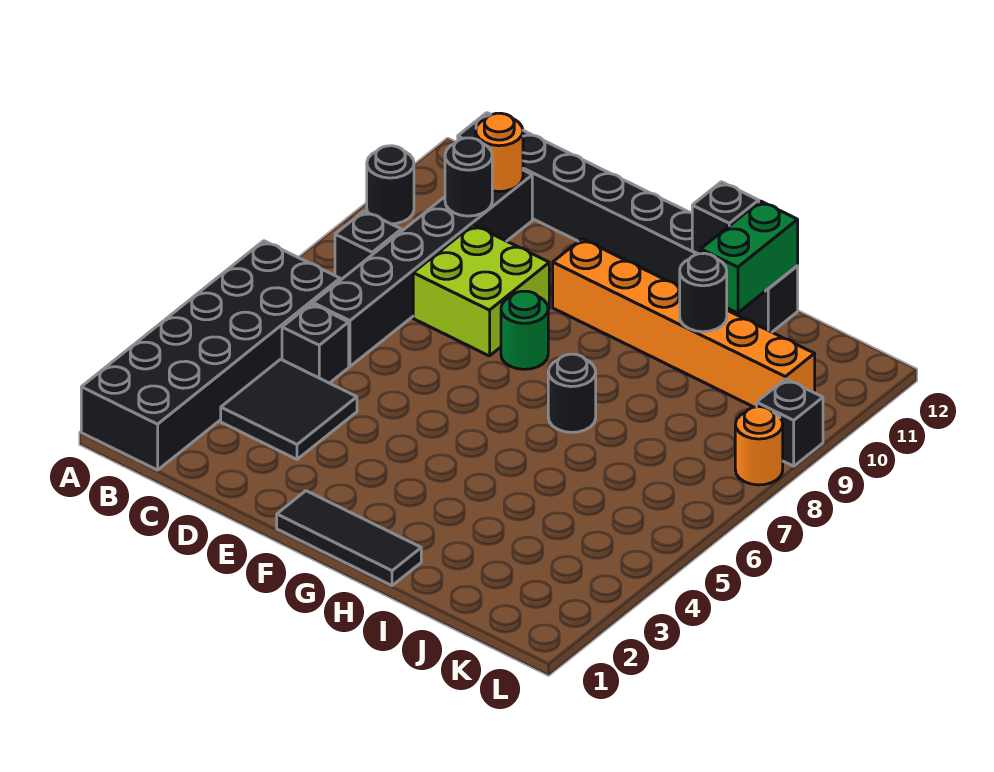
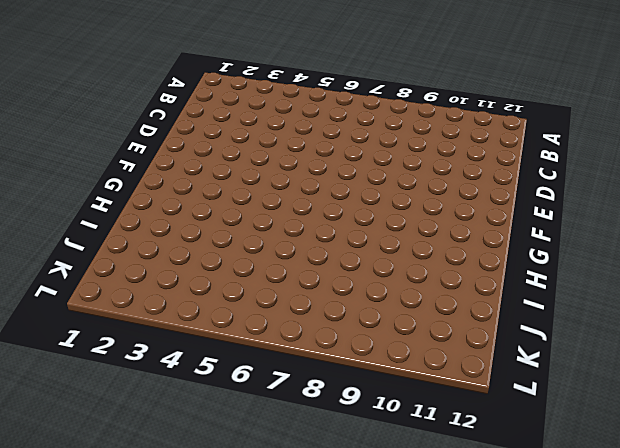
none -> black brick A1:B6 level 1
none -> black round brick A10 level 1
none -> black brick B8 level 1

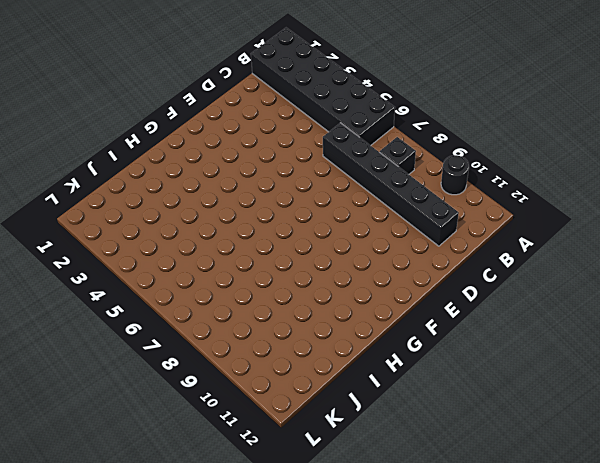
none -> black brick B12:I12 level 1
none -> black tile C3:D4 level 1
none -> black brick C5 level 1

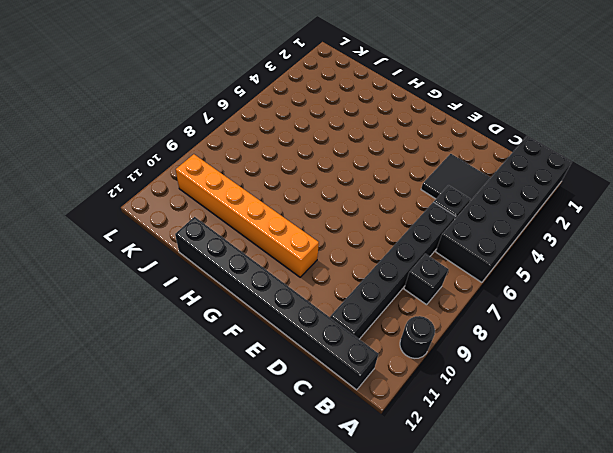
none -> lime brick D8:E9 level 1
none -> black tile F1:H1 level 1
none -> green round brick F8 level 1

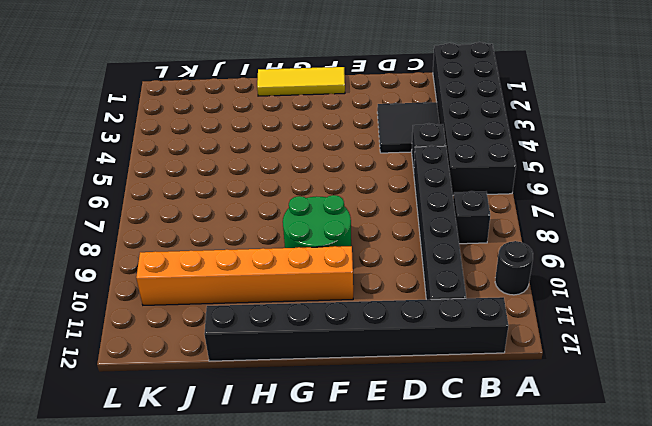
yellow tile F1:H1 level 1 -> black tile F1:H1 level 1
green round brick F8:G9 level 1 -> green round brick F8 level 1
none -> lime brick D8:E9 level 1
none -> black round brick H7 level 1
none -> orange round brick L8 level 1

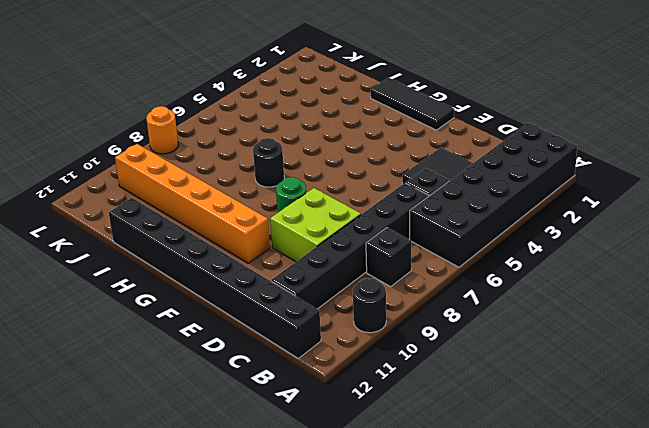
none -> black brick L9 level 1
none -> black round brick C10 level 2
none -> orange round brick C11 level 2

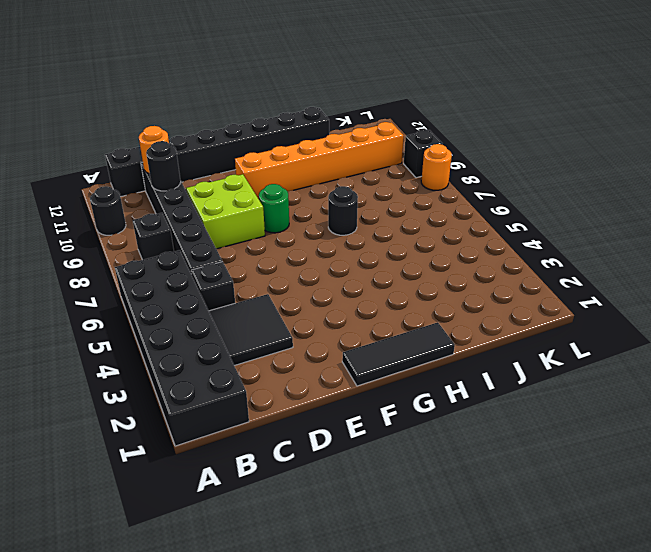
none -> black brick H12 level 2
none -> black round brick I10 level 2
none -> green brick I11:I12 level 2

